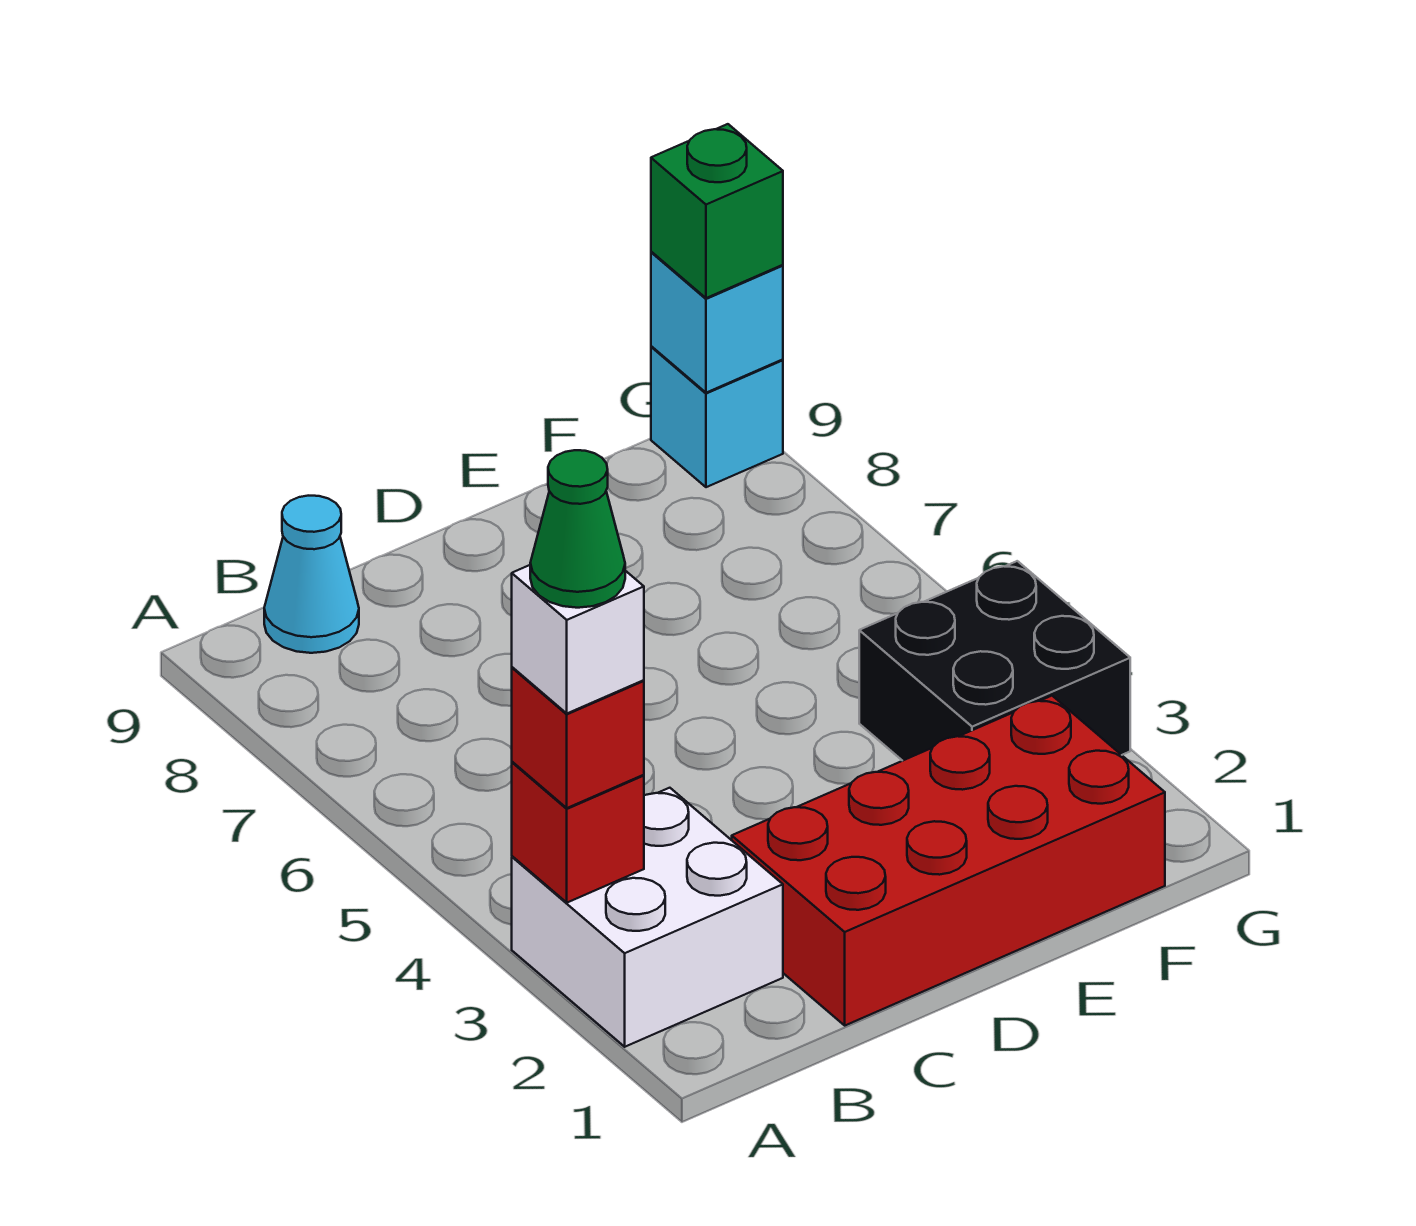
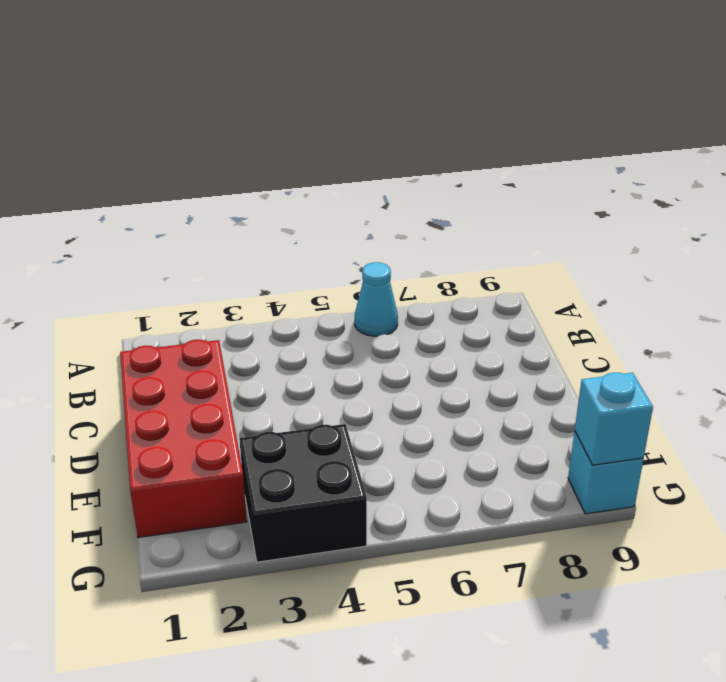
cyan cone A6 level 1 -> cyan cone B9 level 1
none -> white brick A2:B3 level 1
none -> red brick A3 level 2

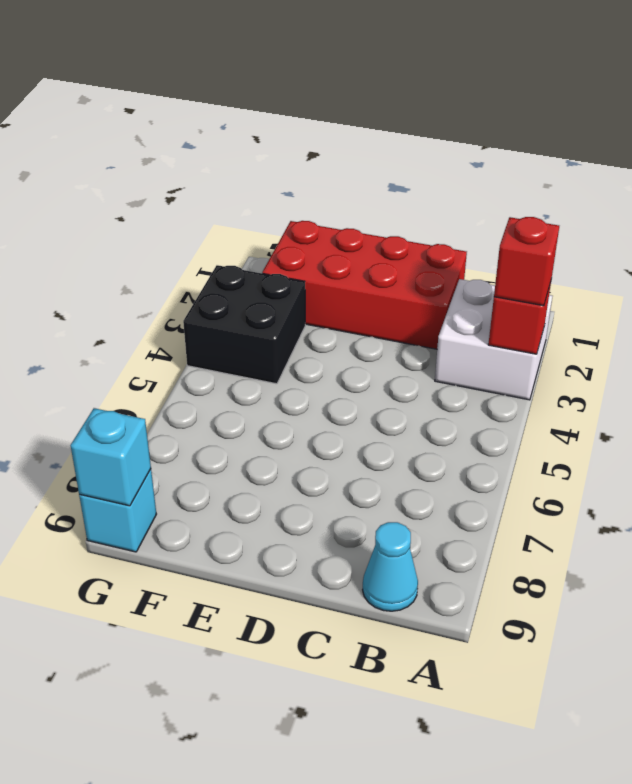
none -> green brick G9 level 3
none -> white brick A3 level 4

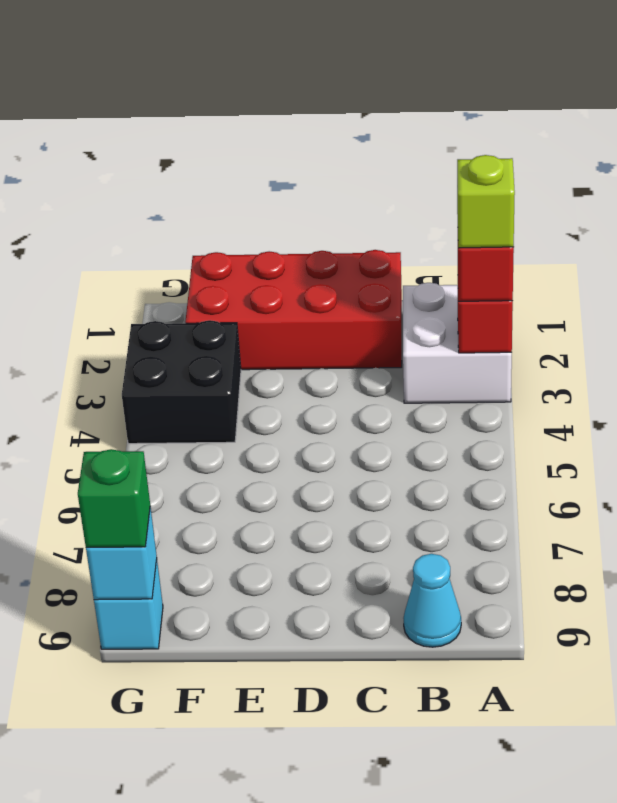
lime brick A3 level 4 -> white brick A3 level 4
none -> green cone A3 level 5

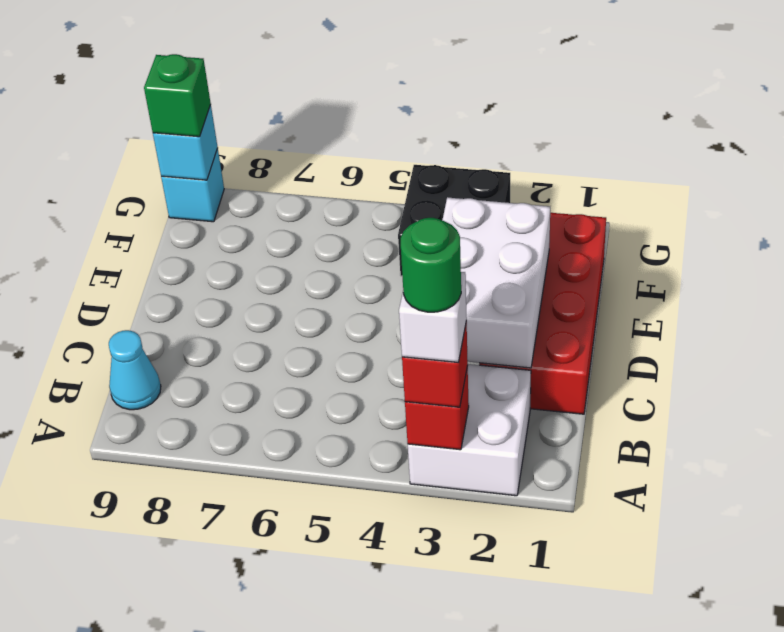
green round brick A3 level 5 -> green cone A3 level 5
white brick C2:E3 level 2 -> none

